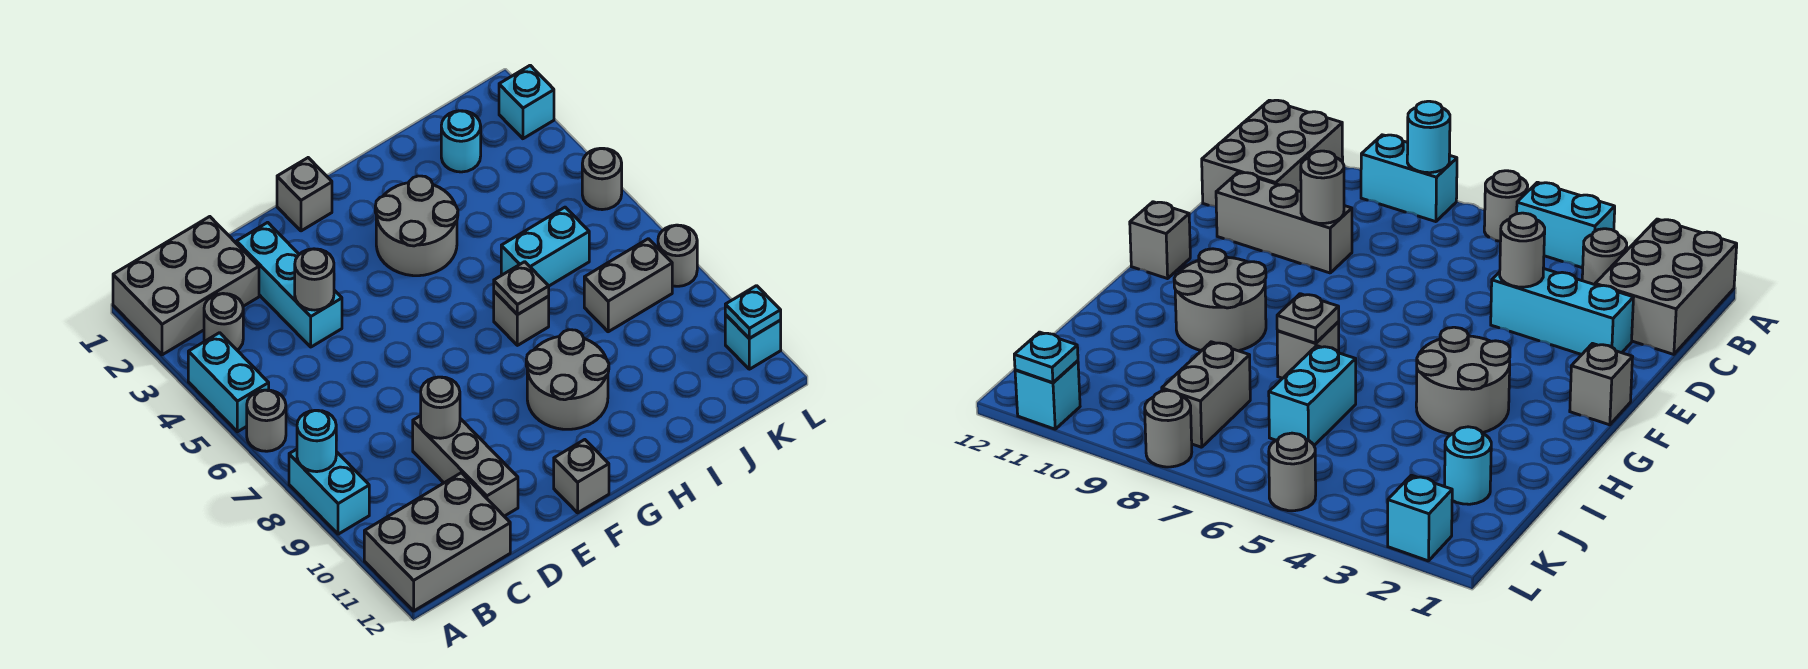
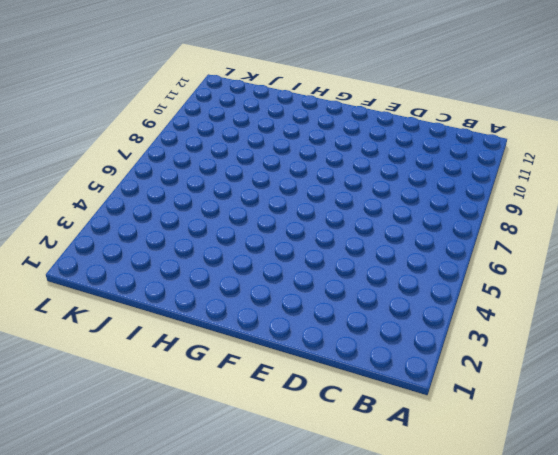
none -> grey brick A1:C2 level 1
none -> cyan brick A4:A5 level 1
none -> grey round brick A6 level 1

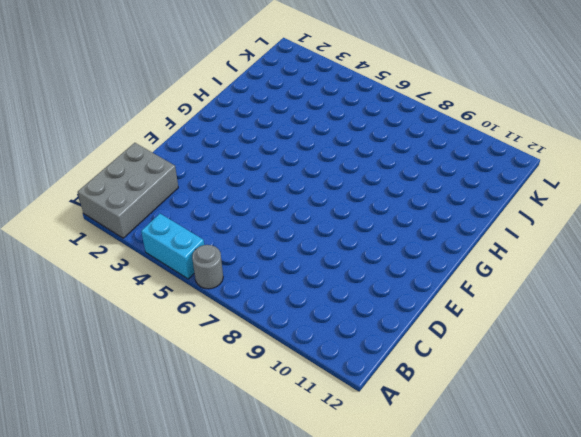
none -> cyan brick A8:A9 level 1
none -> grey brick A11:C12 level 1
none -> grey round brick B3 level 1

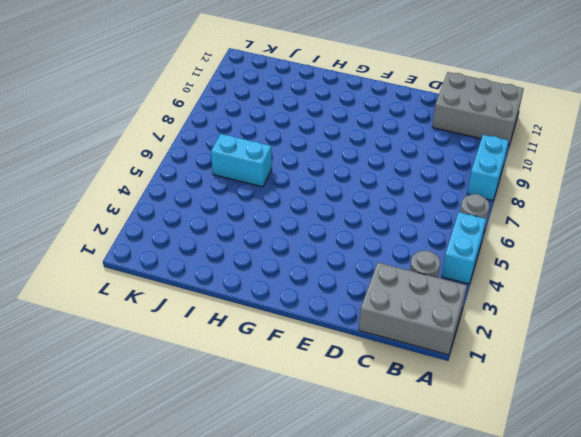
none -> cyan brick D2:D4 level 1
none -> grey brick D9:D11 level 1
none -> grey brick F1 level 1

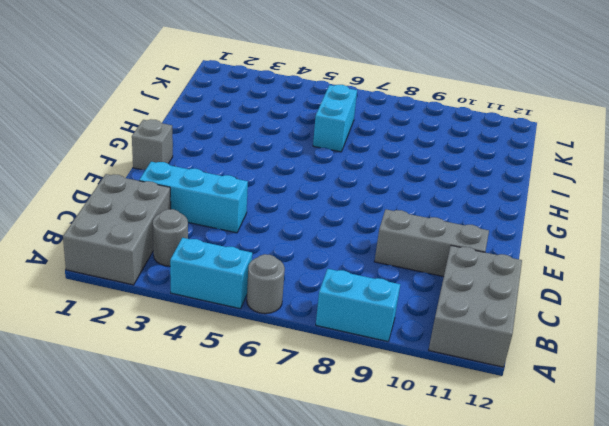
none -> grey brick F12 level 1
none -> grey round brick G3:H4 level 1
none -> grey round brick G9:H10 level 1

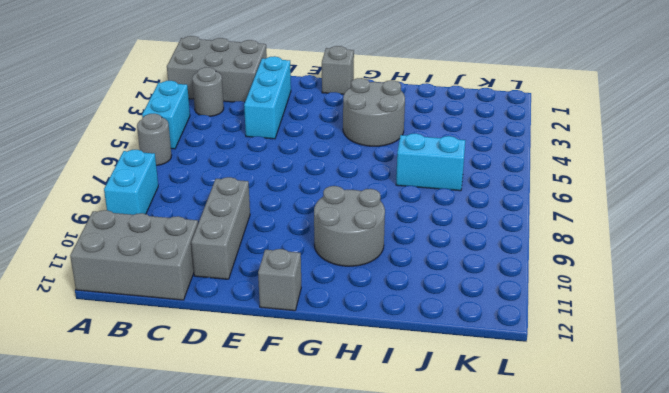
none -> grey brick H7 level 1
none -> cyan round brick J2 level 1
none -> grey brick J8:K8 level 1

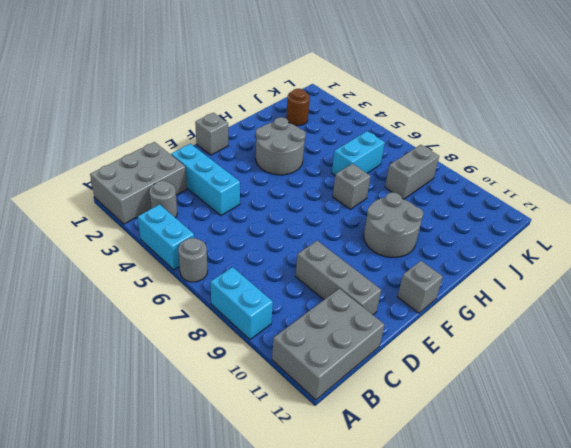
brown round brick J2 level 1 -> cyan round brick J2 level 1
none -> cyan brick L2 level 1
none -> grey round brick L5 level 1
none -> grey round brick L8 level 1

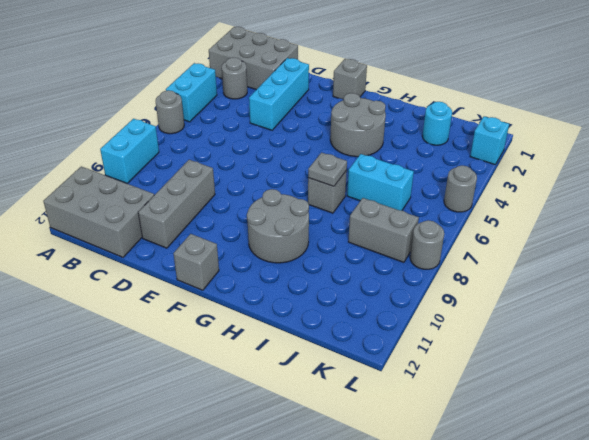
none -> cyan brick L11 level 1
none -> cyan round brick A8 level 2
none -> grey round brick D4 level 2

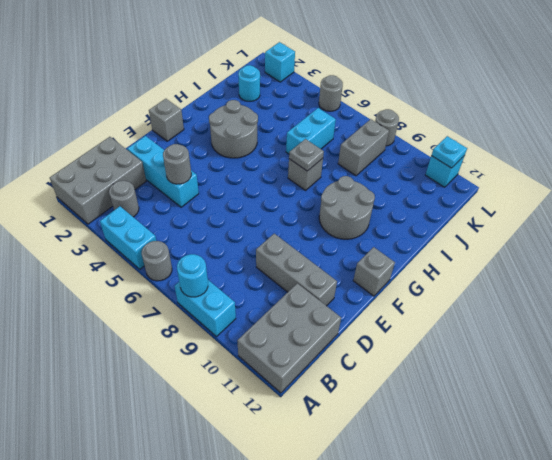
none -> grey round brick D9 level 2

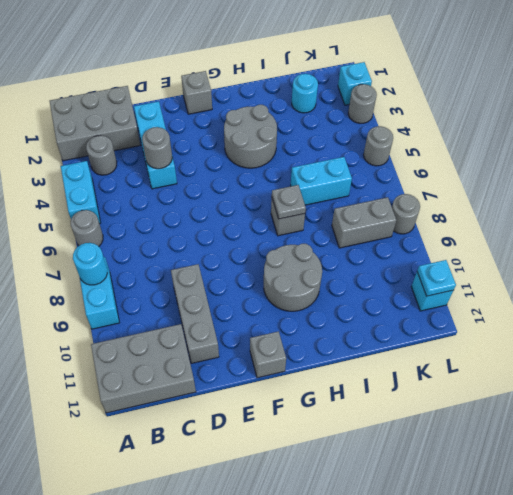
grey round brick L3 level 1 -> grey round brick D9 level 2

